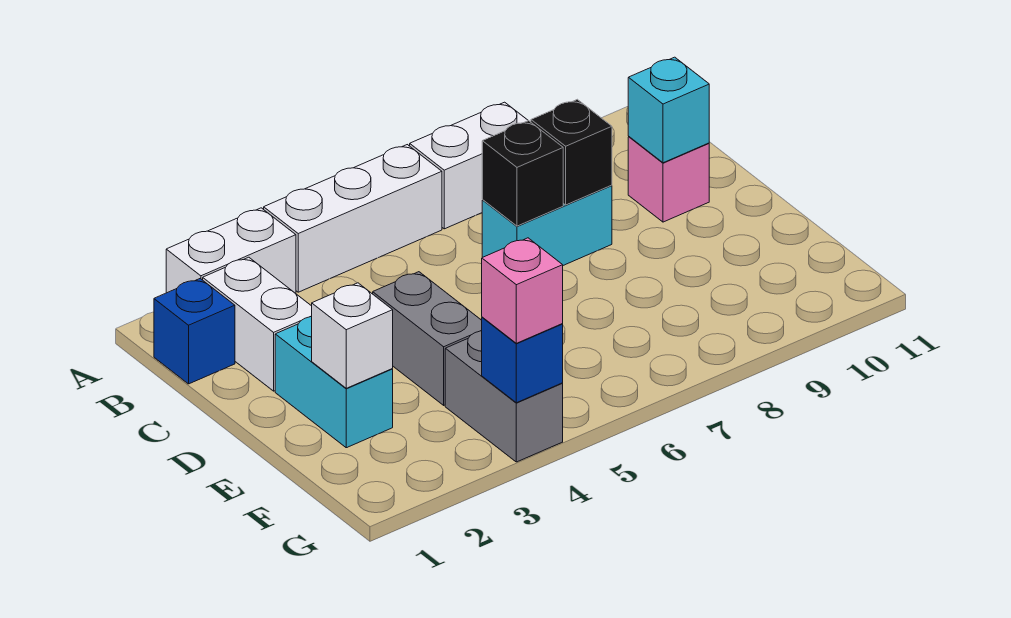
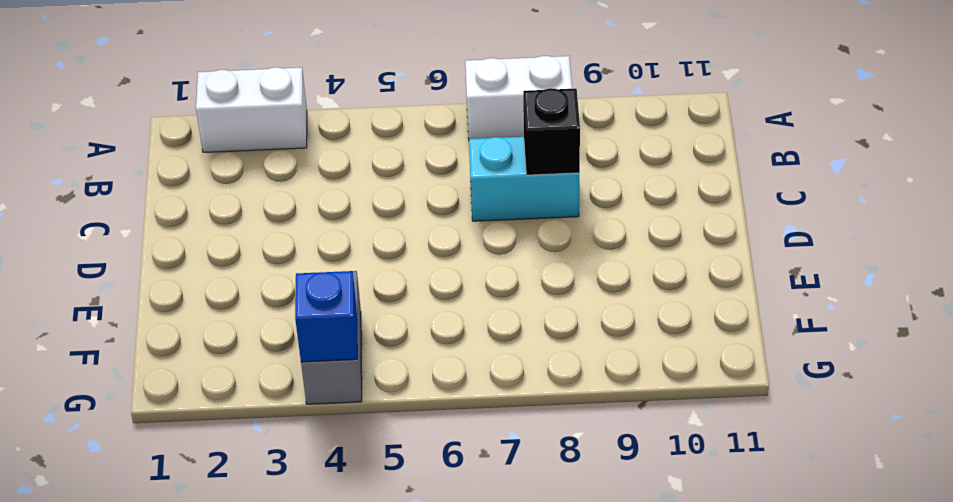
none -> white brick A4:A6 level 1
none -> blue brick B1 level 1
none -> white brick B2:C2 level 1

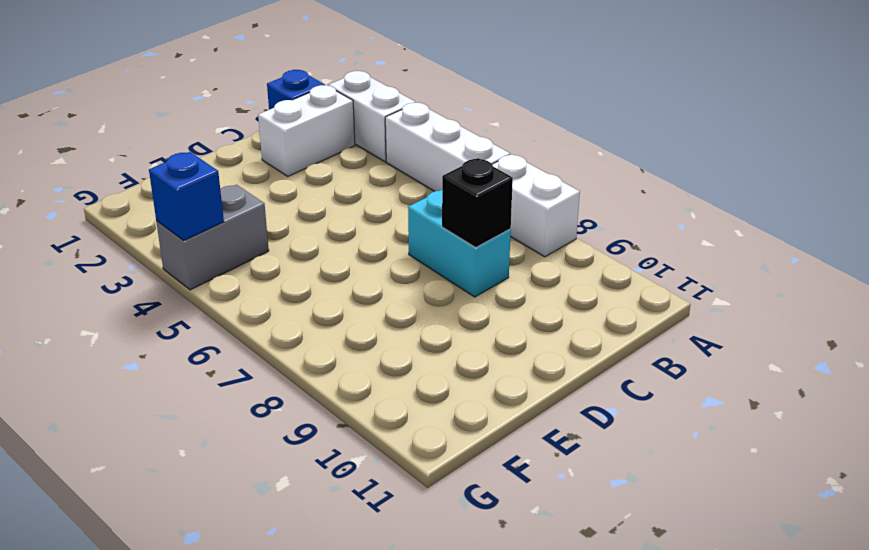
none -> pink brick C10 level 1
none -> cyan brick D2:E2 level 1
none -> grey brick D4:E4 level 1

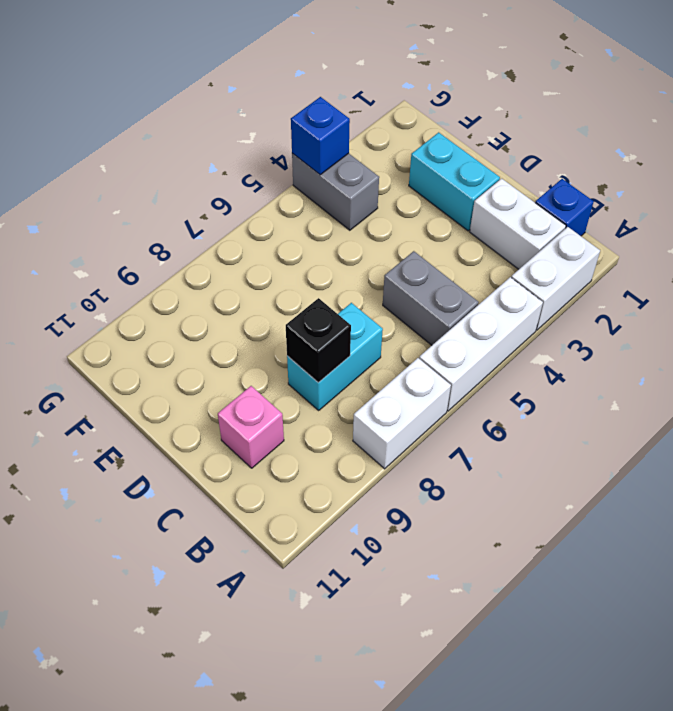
grey brick B5:C5 level 1 -> grey brick D4:E4 level 1
none -> black brick C7 level 2
none -> cyan brick C10 level 2
none -> white brick E2 level 2

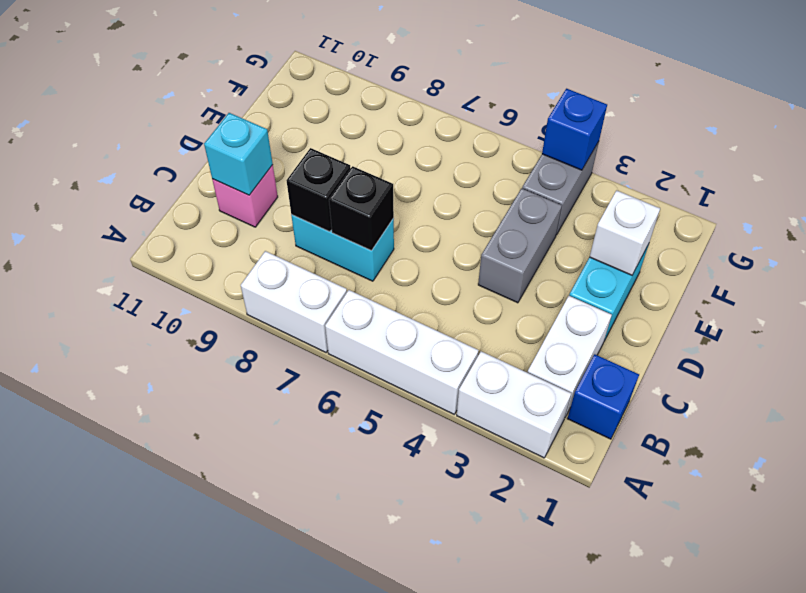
none -> pink brick G4 level 3

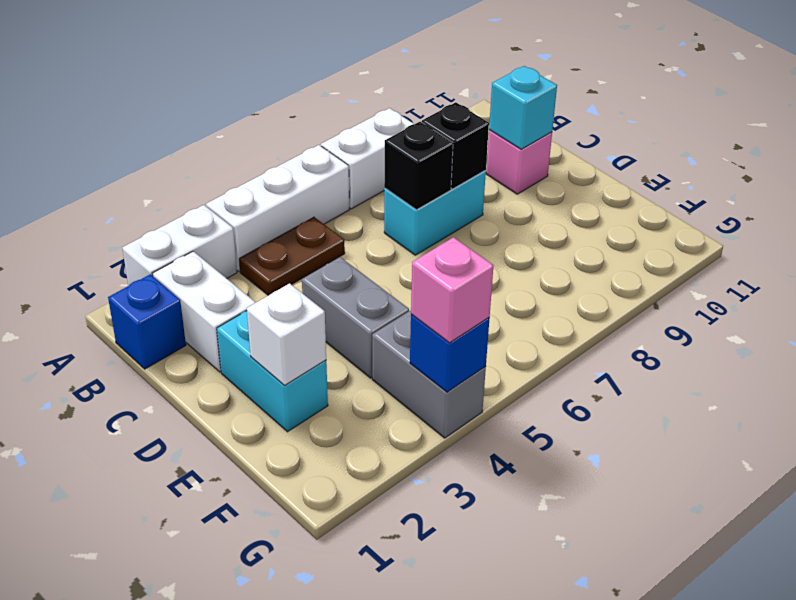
brown plate B4:B5 level 1 -> none

